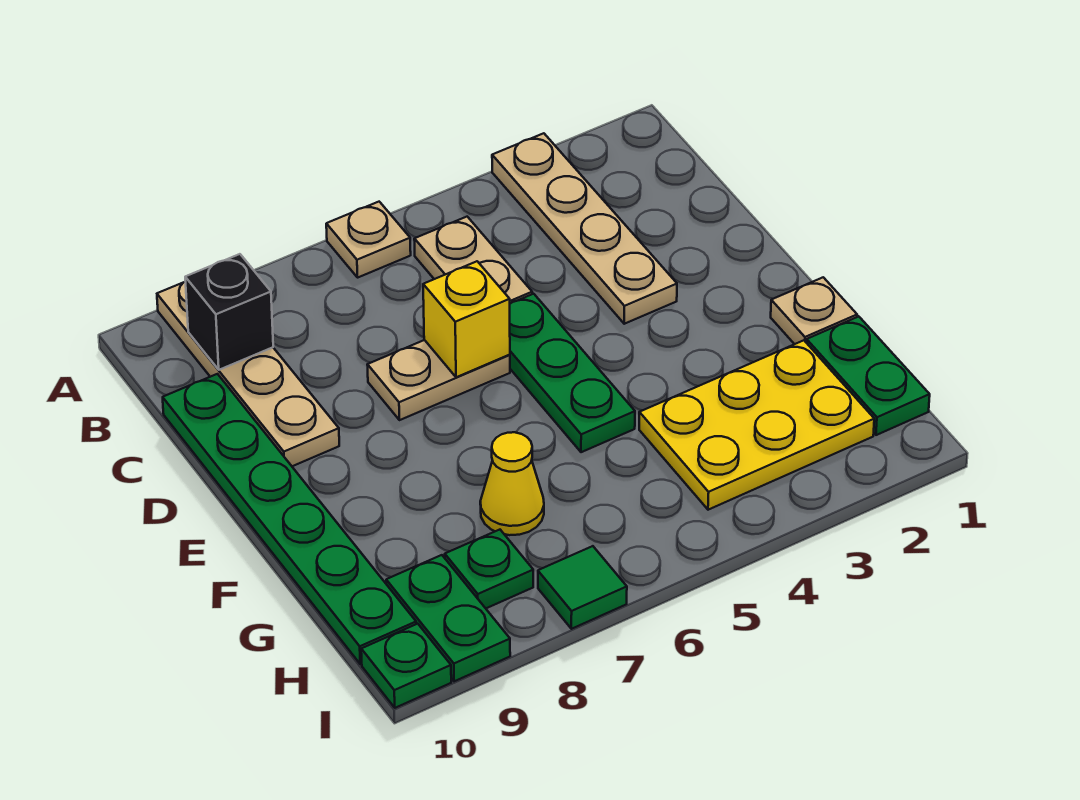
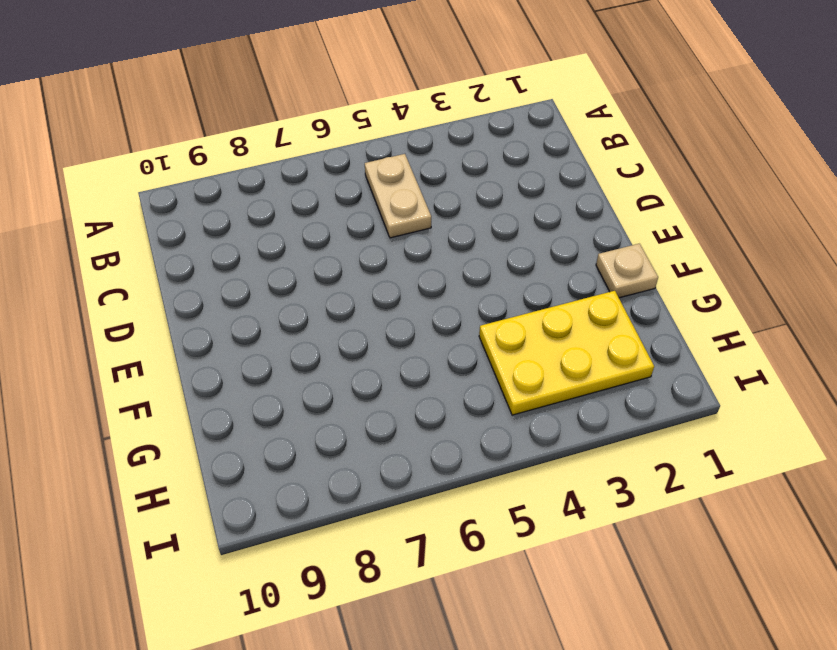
none -> tan plate A3:D3 level 1
none -> tan plate A6 level 1
none -> tan plate A9:D9 level 1

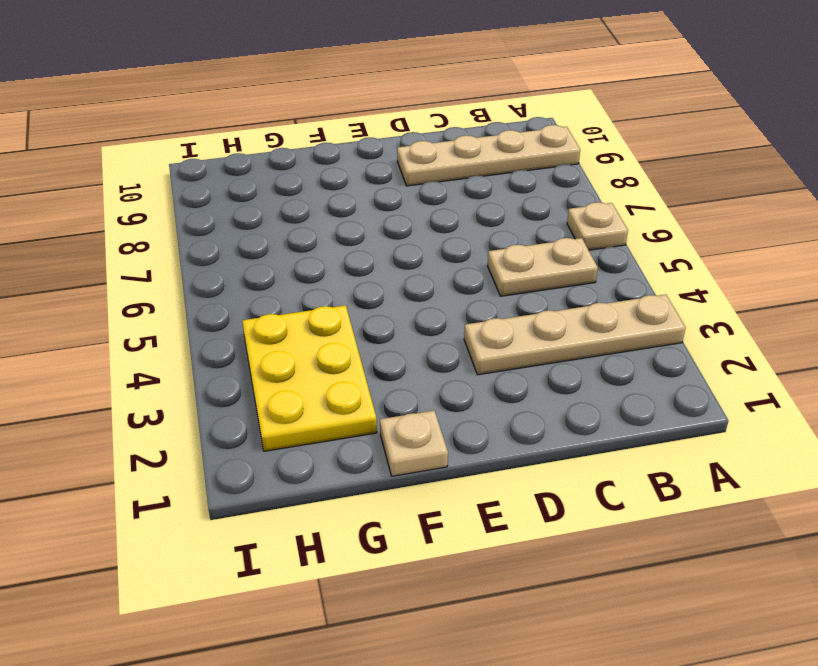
none -> green plate C10:H10 level 1
none -> green plate D5:F5 level 1
none -> tan plate D6:D7 level 1

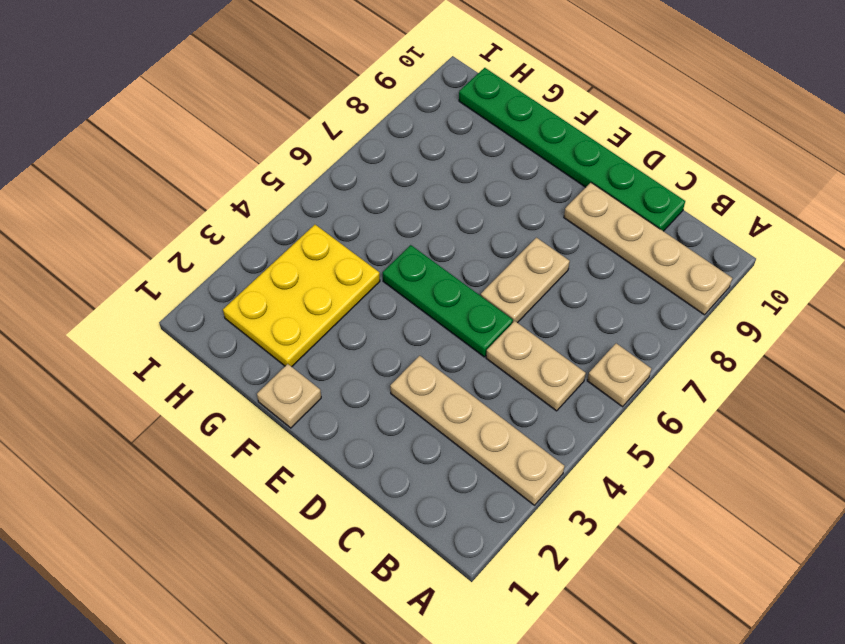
none -> green plate G1:H1 level 1
none -> yellow cone G7 level 1
none -> green plate H8 level 1

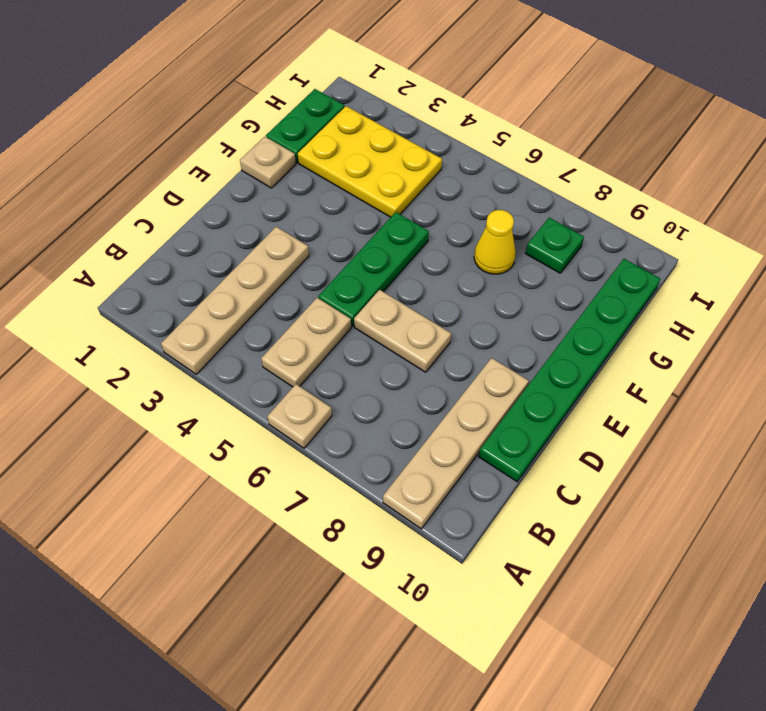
none -> green plate H9:I9 level 1
none -> green tile I7 level 1
none -> green plate I10 level 1

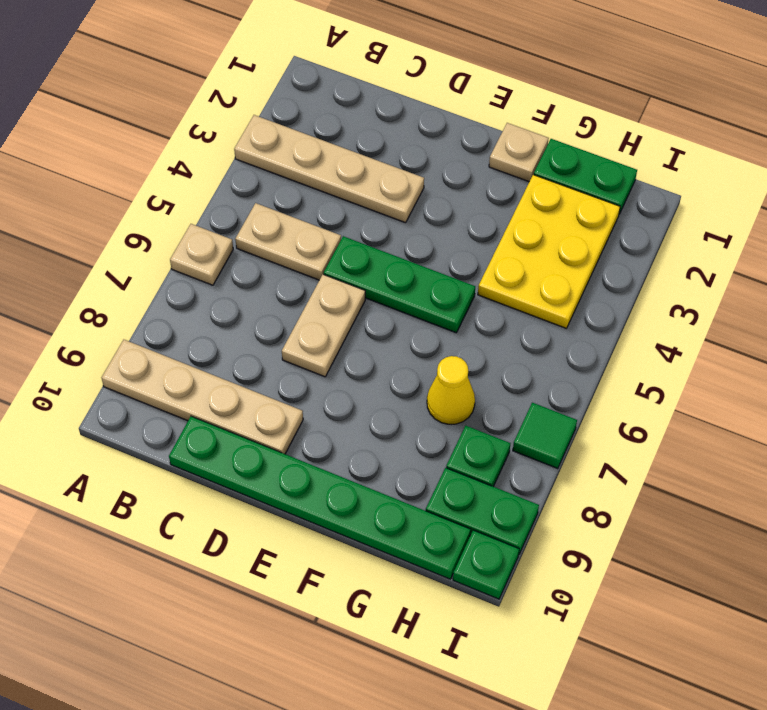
none -> black brick B9 level 2
none -> yellow brick D6 level 2

